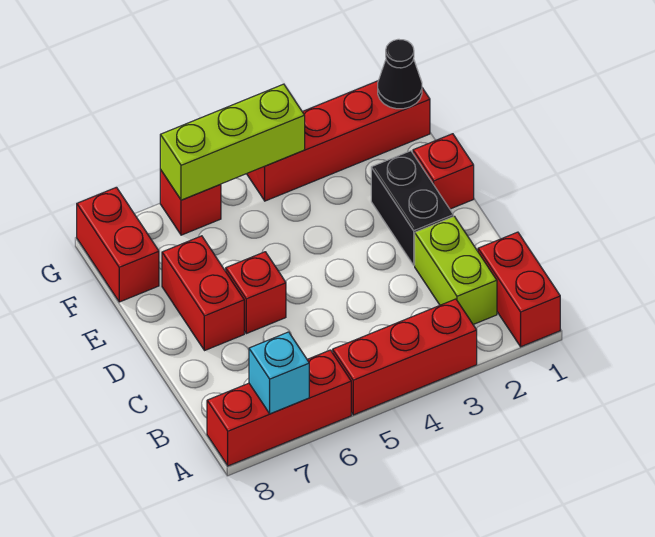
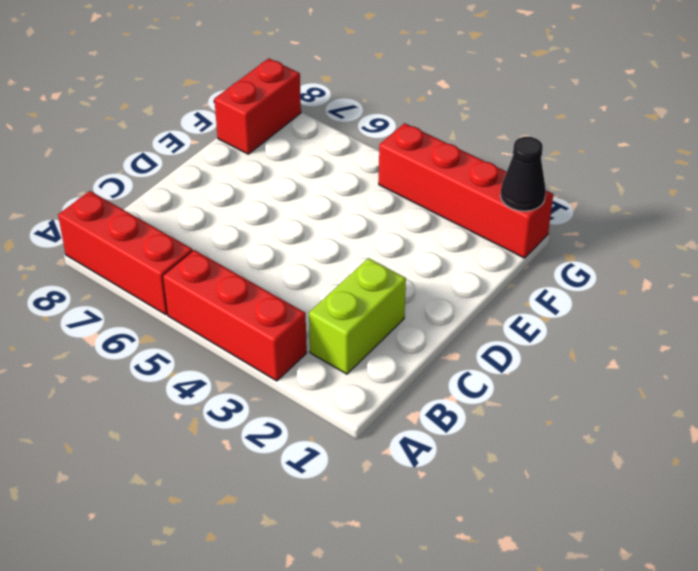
none -> red brick A1:B1 level 1
none -> black brick D2:E2 level 1
none -> red brick D6 level 1

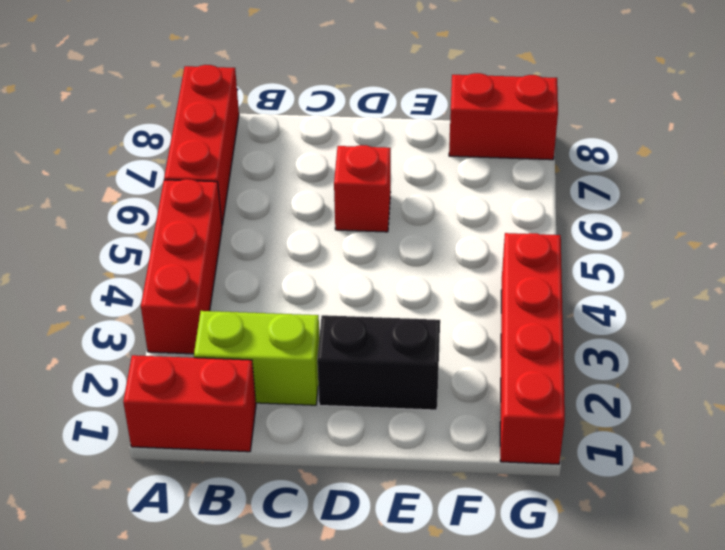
none -> red brick D7:E7 level 1
none -> red brick E1 level 1
none -> red brick G6 level 1

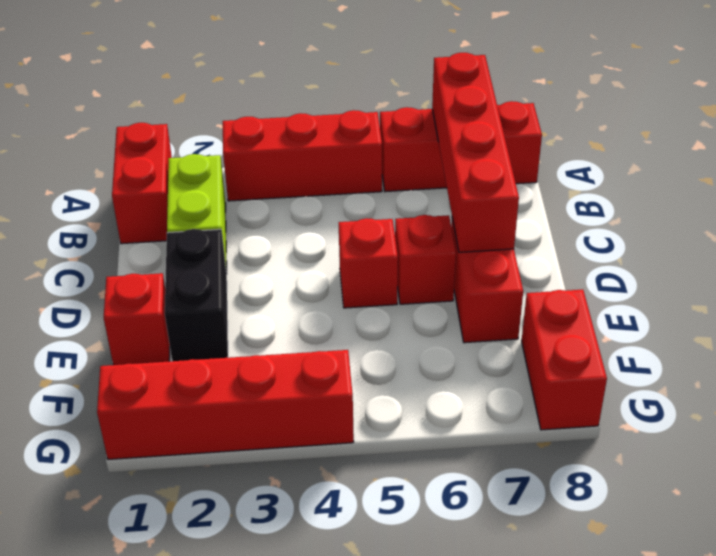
red brick A7:D7 level 2 -> cyan brick A7 level 2
red brick D5 level 1 -> red brick G6 level 1
none -> black cone G1 level 2
none -> lime brick G4:G6 level 2

